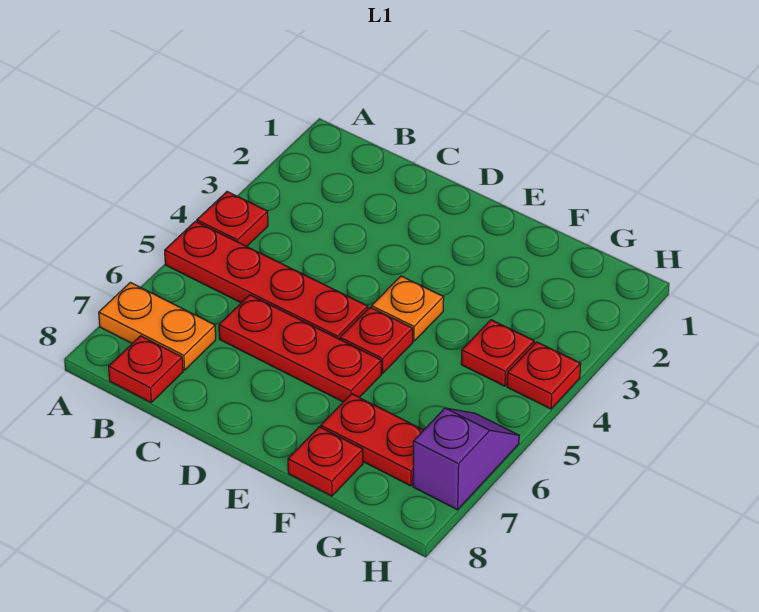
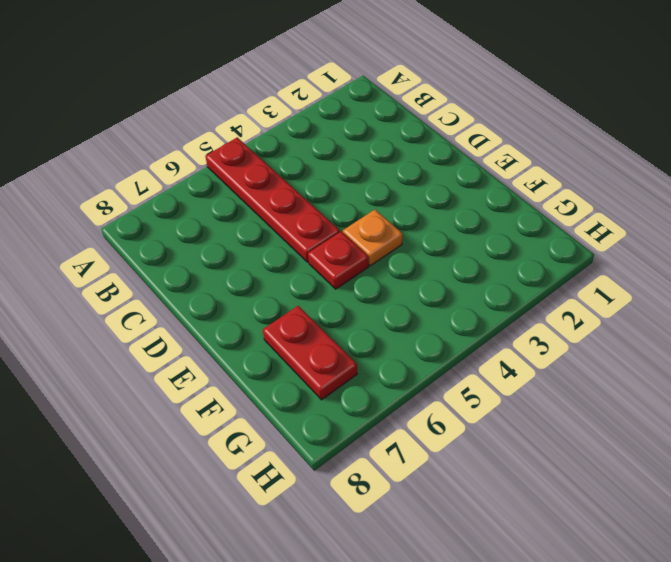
none -> red plate A4 level 1
none -> orange plate A7:B7 level 1
none -> red plate B8 level 1

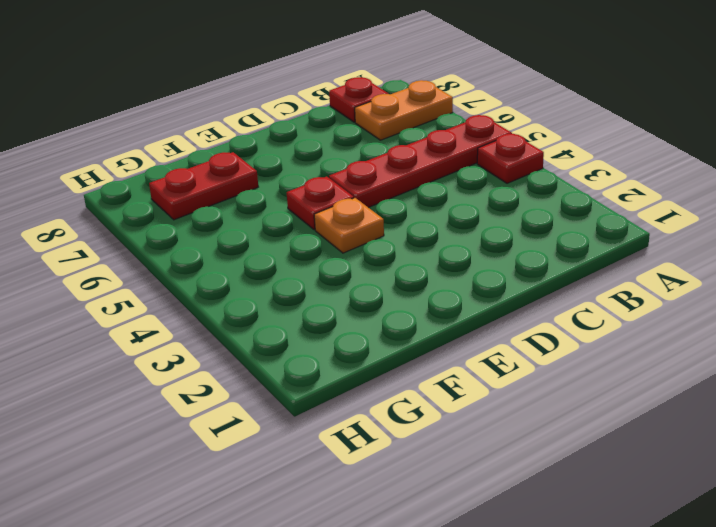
none -> red plate C6:E6 level 1
none -> red plate F8 level 1
none -> red plate G4 level 1

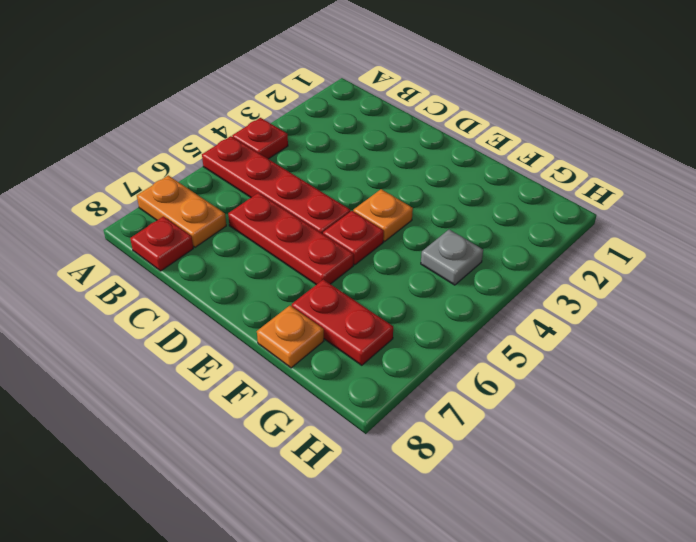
orange plate F8 level 1 -> red plate F8 level 1
grey plate G4 level 1 -> red plate G4 level 1
none -> red plate H4 level 1
none -> purple slope H6:H7 level 1 top 7

